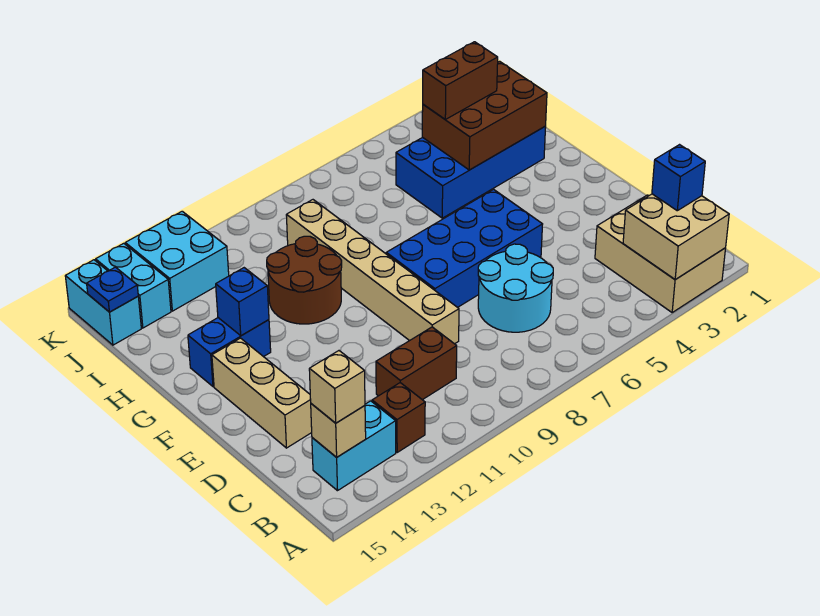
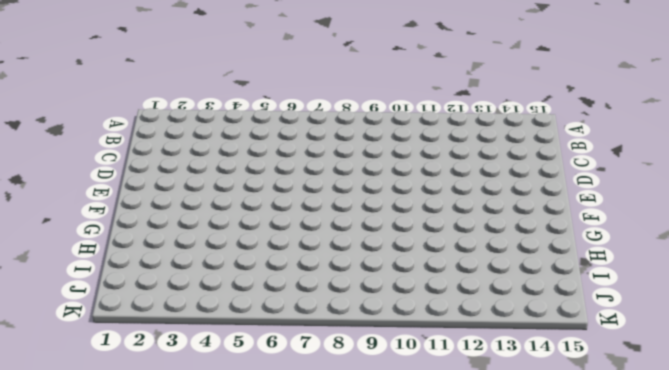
none -> tan brick A2:C3 level 1
none -> brown brick B12 level 1
none -> cyan brick B13:B14 level 1

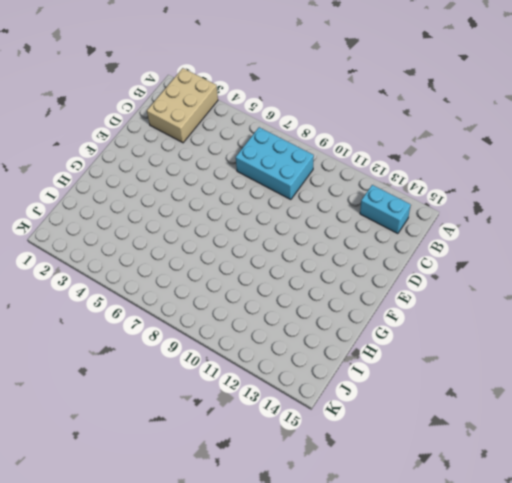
cyan brick B7:C9 level 1 -> cyan round brick C6:D7 level 1
none -> brown brick B12 level 1
none -> brown brick C10:C11 level 1
none -> tan brick D9:I9 level 1

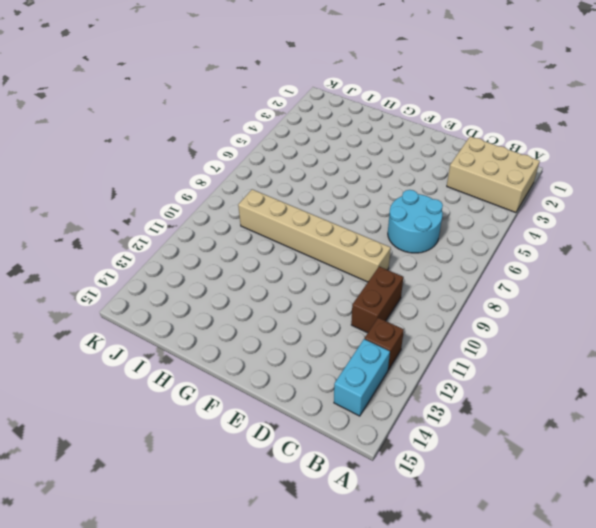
none -> tan brick D14:F14 level 1
none -> blue brick E5:F8 level 1
none -> brown round brick G10:H11 level 1

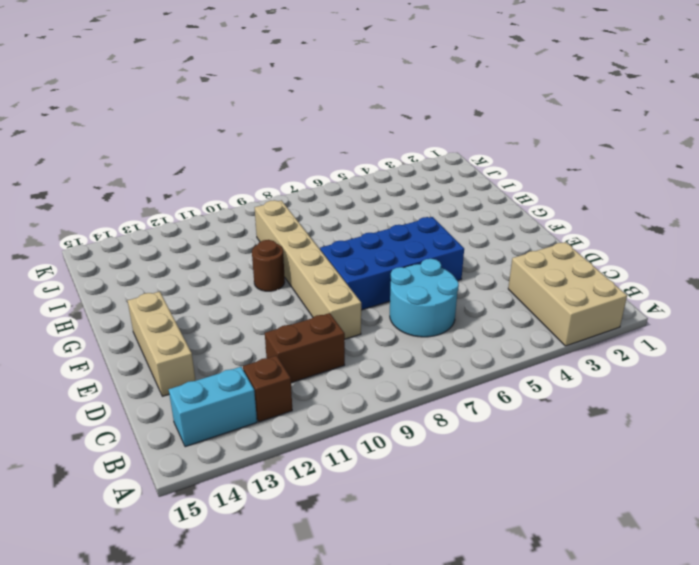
brown round brick G10 level 1 -> brown round brick G10:H11 level 1
none -> blue brick G13:G14 level 1
none -> blue brick H2:I5 level 1
none -> cyan brick J12:K13 level 1

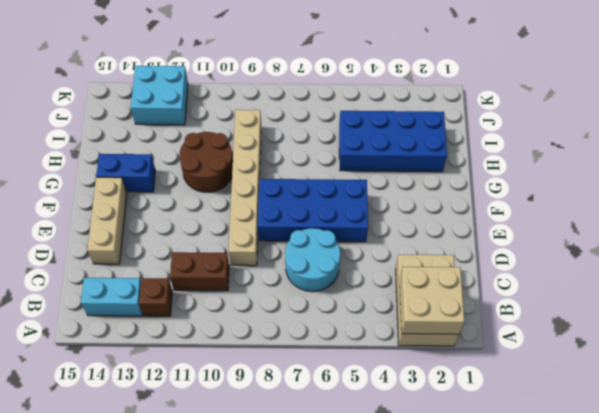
none -> cyan brick J14:K14 level 1
none -> cyan brick J15:K15 level 1
none -> tan brick B14 level 2

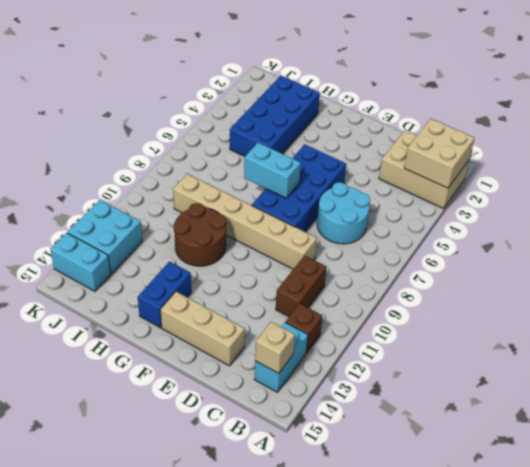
cyan brick F7:G7 level 2 -> cyan brick J15:K15 level 1
none -> blue brick G13 level 2
none -> brown brick H2:I4 level 2
none -> blue plate J15 level 2

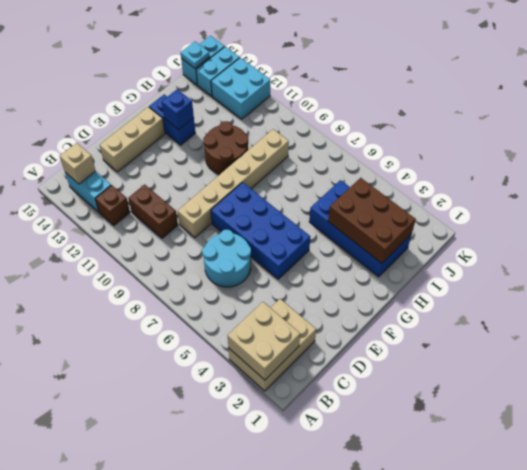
cyan plate J15 level 2 -> blue plate J15 level 2
none -> blue brick B2 level 3
none -> tan brick B14 level 3
none -> brown brick I3:I4 level 3

